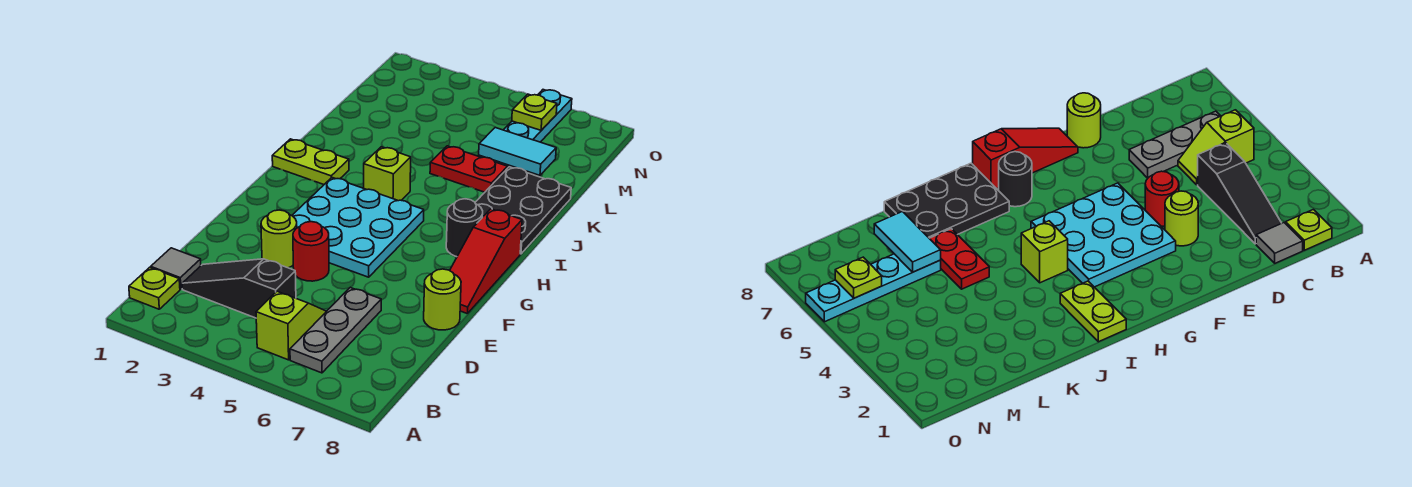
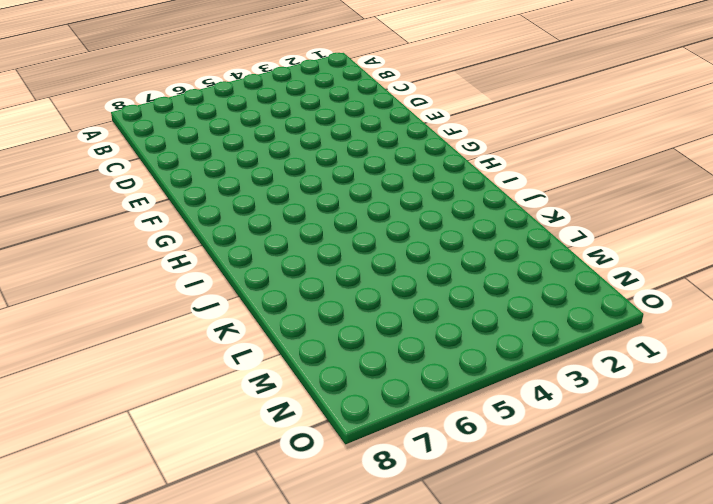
none -> lime plate B1 level 1
none -> lime slope B5:C5 level 1 top B
none -> grey plate B6:D6 level 1

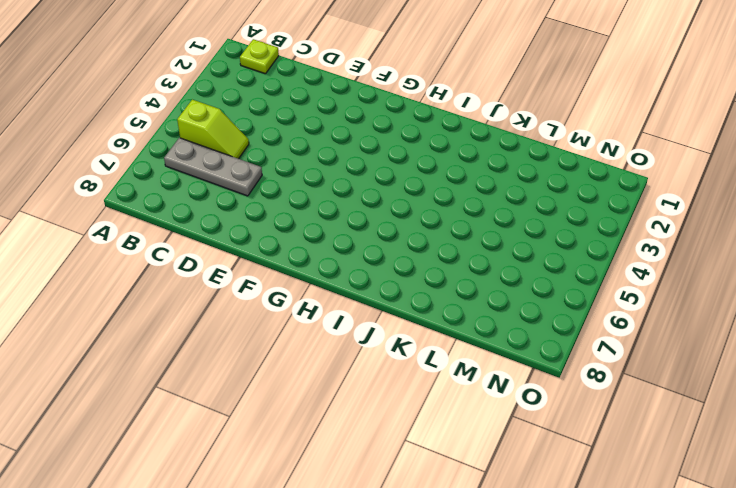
none -> grey tile C1 level 1
none -> black slope C2:C4 level 1 top 4
none -> lime round brick E3 level 1

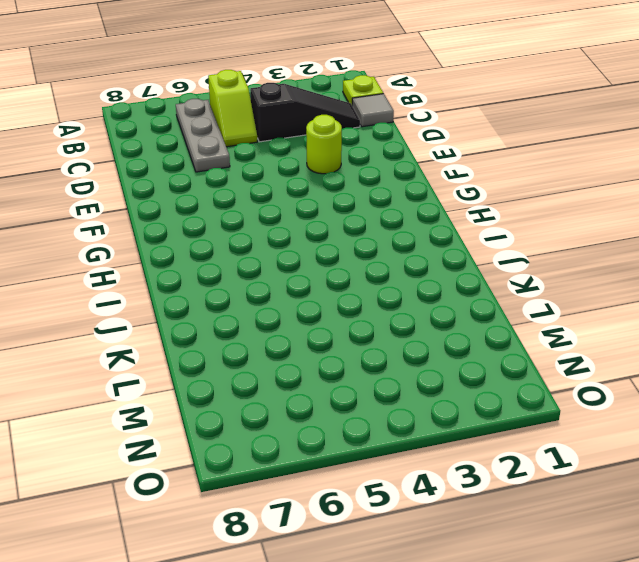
none -> red round brick E4 level 1
none -> lime round brick E8 level 1
none -> cyan plate F3:H5 level 1

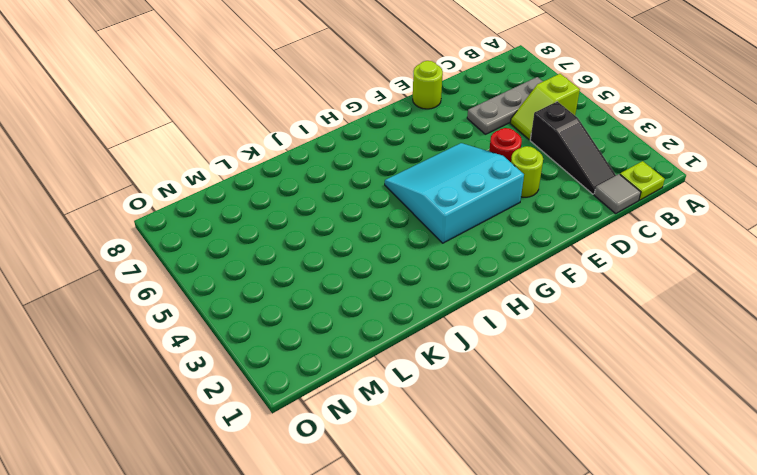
cyan slope F3:H5 level 1 top 3 -> cyan plate F3:H5 level 1
none -> red slope F8:H8 level 1 top H
none -> black round brick H7 level 1
none -> lime plate I1:I2 level 1

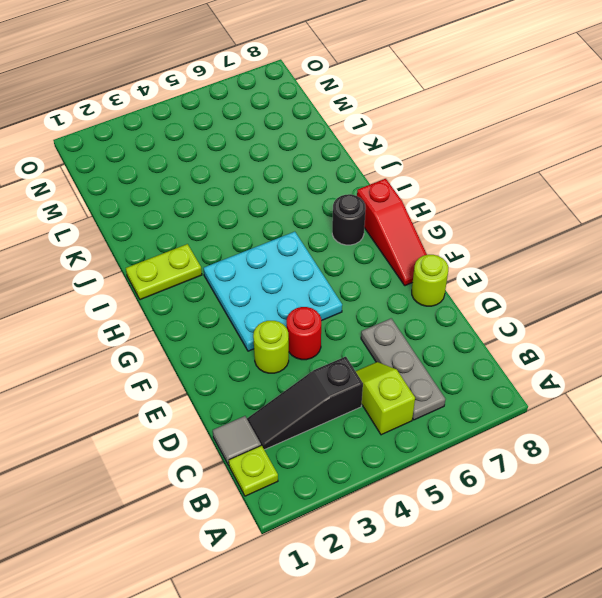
none -> lime brick I4 level 1
none -> black plate I7:K8 level 1
none -> red plate K5:K6 level 1

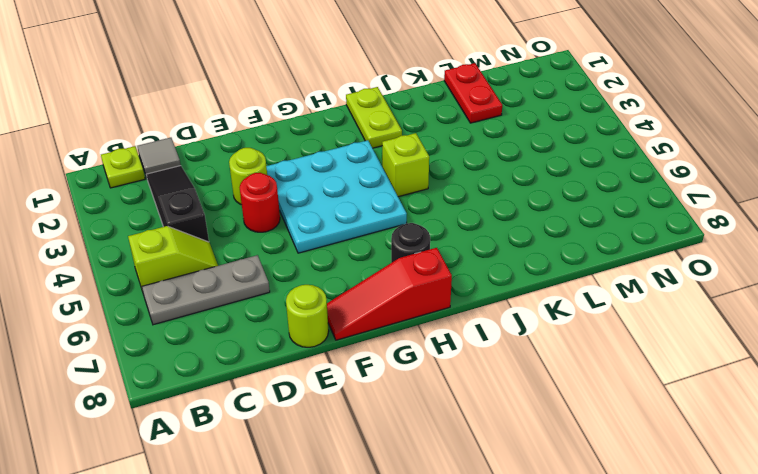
red plate L1:L2 level 1 -> red plate K5:K6 level 1
none -> black plate I7:K8 level 1
none -> cyan plate L6:O6 level 1
none -> cyan tile L6:L7 level 2

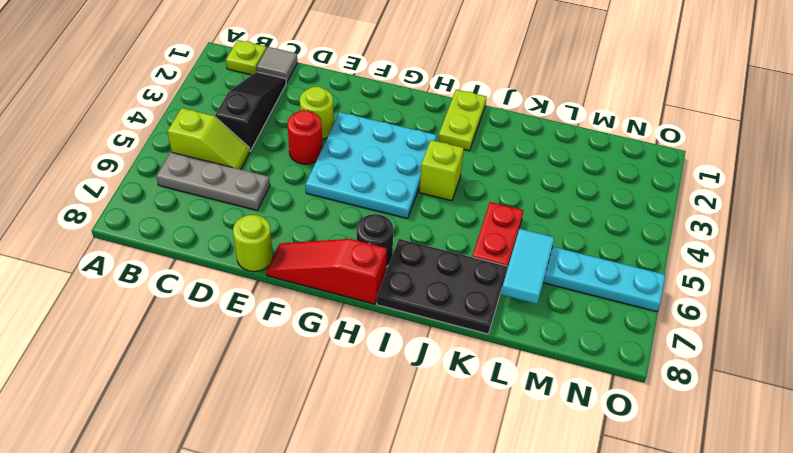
none -> lime plate N6 level 2

